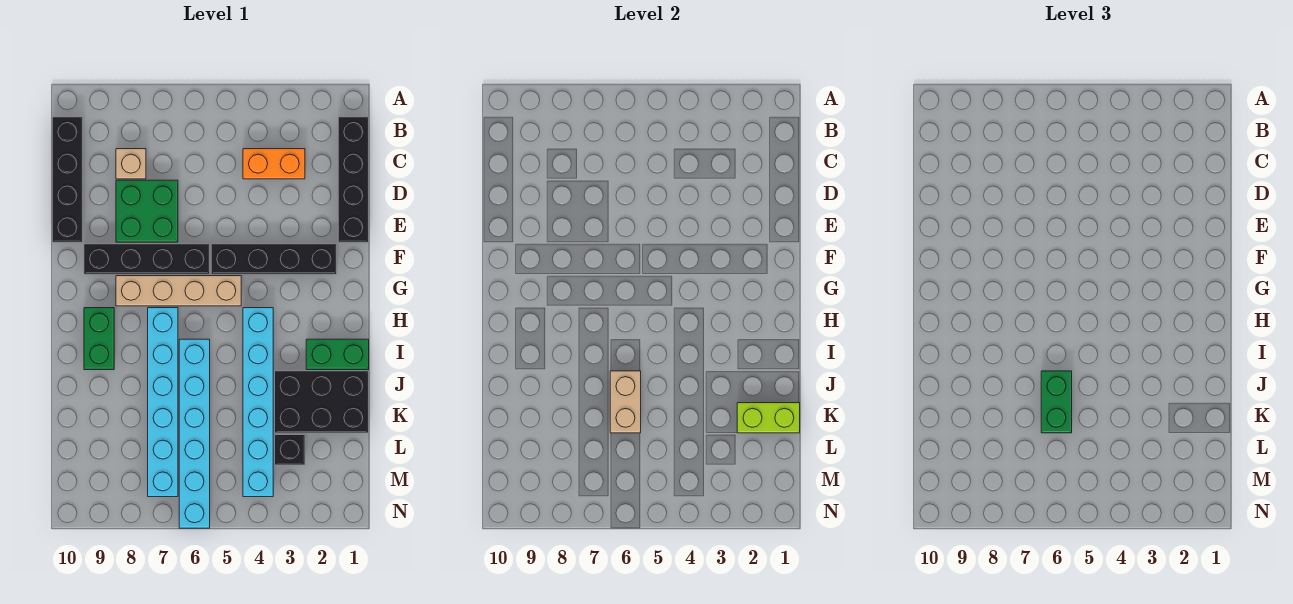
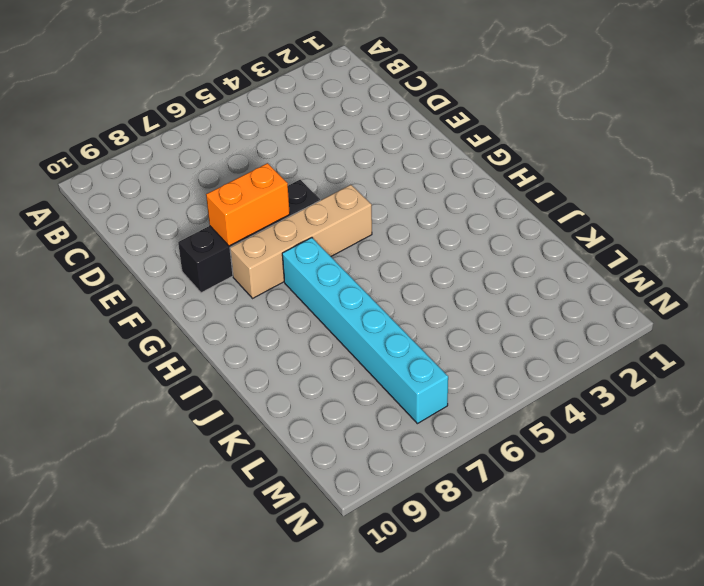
orange brick F7:F8 level 2 -> orange brick C3:C4 level 1
none -> black brick B1:E1 level 1
none -> black brick B10:E10 level 1
none -> tan brick C8 level 1

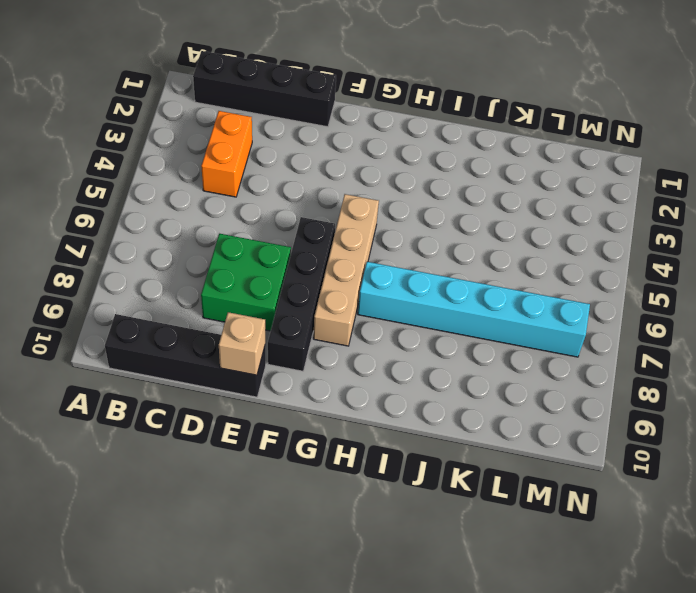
tan brick E10 level 2 -> tan brick C8 level 1
none -> black brick F2:F5 level 1
none -> cyan brick H4:M4 level 1
none -> green brick H9:I9 level 1

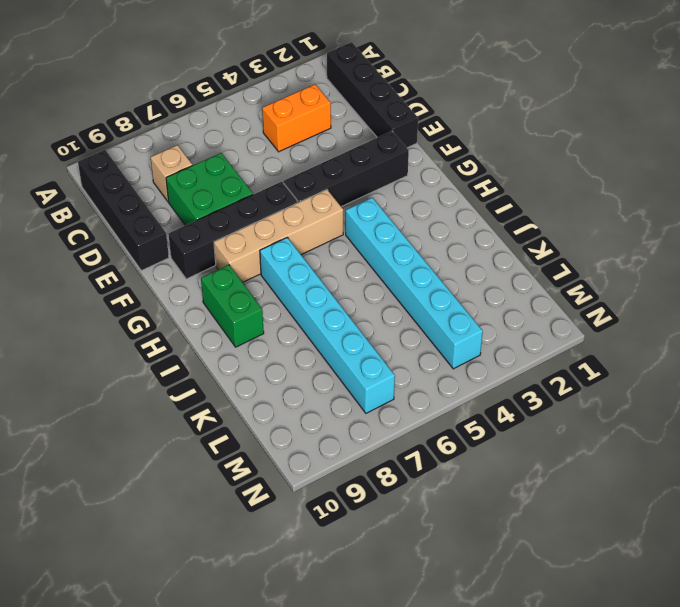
none -> green brick I1:I2 level 1
none -> cyan brick I6:N6 level 1
none -> black brick J1:K3 level 1

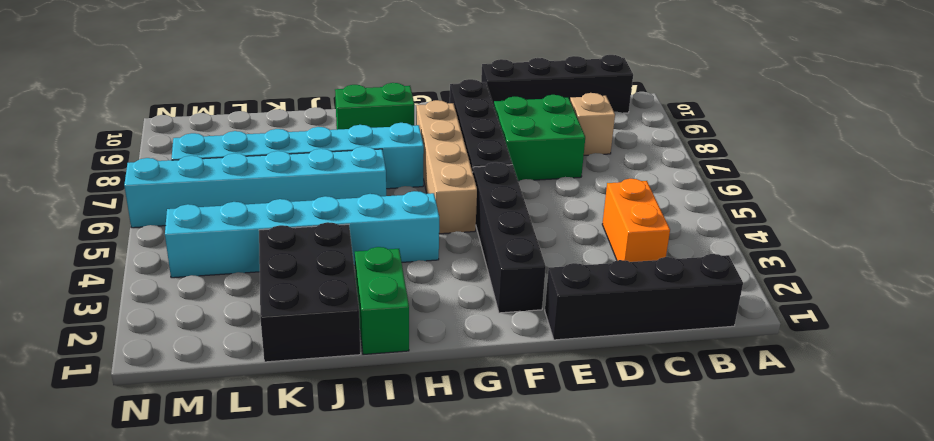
none -> black brick L3 level 1
none -> tan brick J6:K6 level 2
none -> lime brick K1:K2 level 2

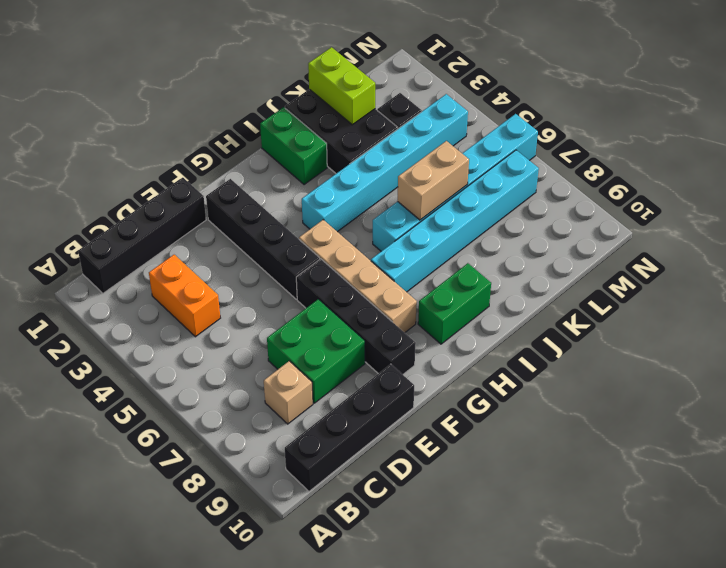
none -> green brick J6:K6 level 3

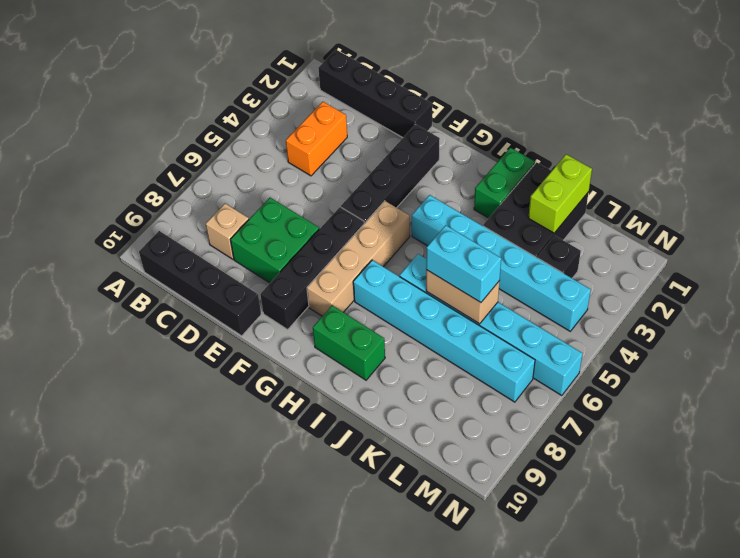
cyan brick J6:K6 level 3 -> green brick J6:K6 level 3

